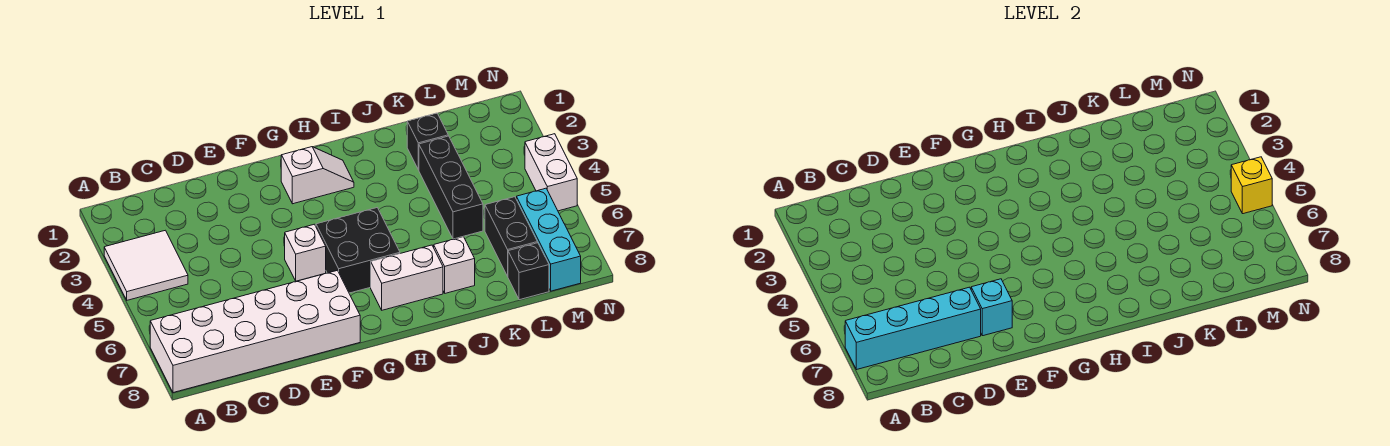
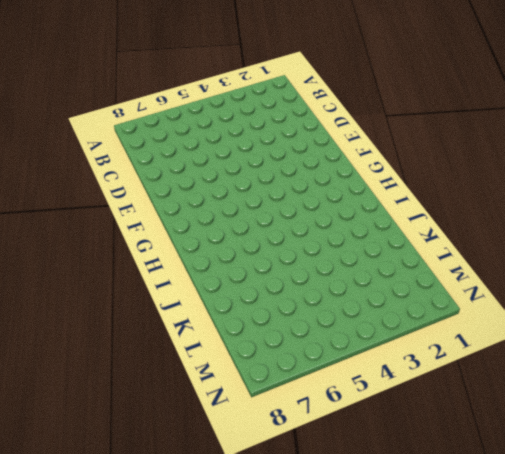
none -> white tile A3:B4 level 1
none -> white brick A7:F8 level 1
none -> white brick F5 level 1

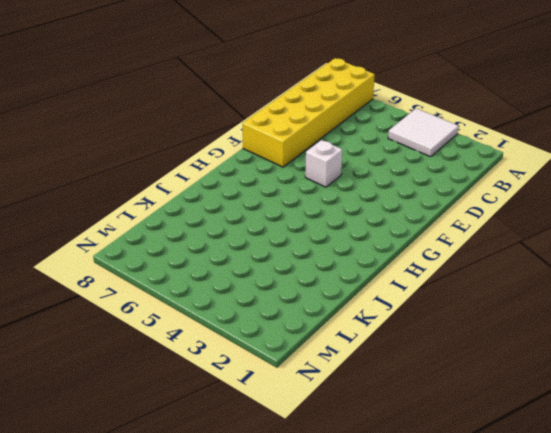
yellow brick A7:F8 level 1 -> white brick A7:F8 level 1
none -> white slope G2:H2 level 1 top G
none -> black brick G5:H6 level 1
none -> white brick H7:I7 level 1

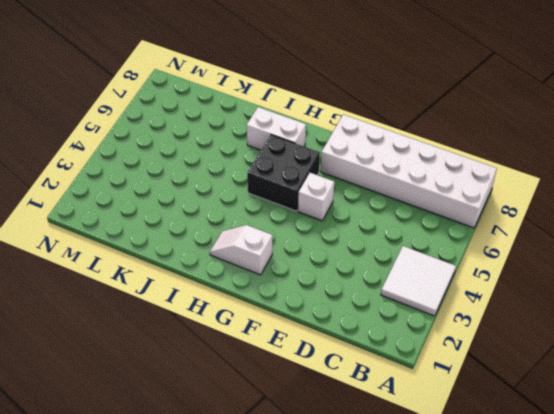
none -> white brick J7 level 1
none -> black brick K2 level 1
none -> black brick K3:K5 level 1

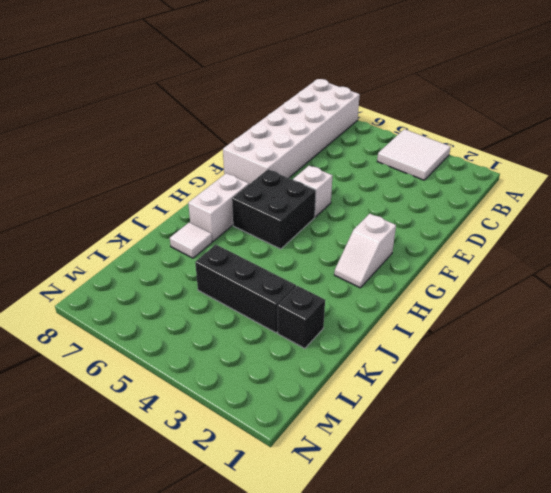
white tile J7 level 1 -> white brick J7 level 1
none -> black brick L6:L7 level 1
none -> black brick L8 level 1
none -> cyan brick M6:M8 level 1

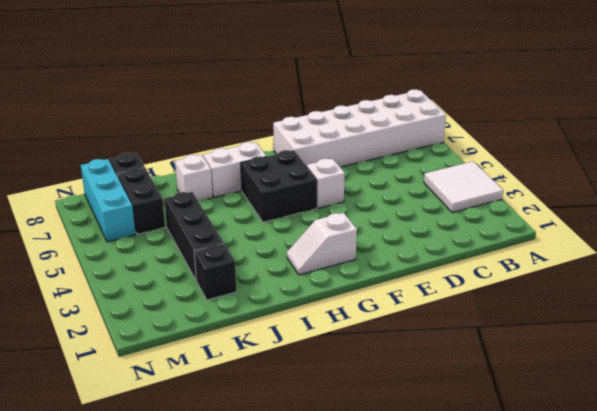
none -> white brick N4:N5 level 1
none -> cyan brick A7:D7 level 2
none -> cyan brick E7 level 2

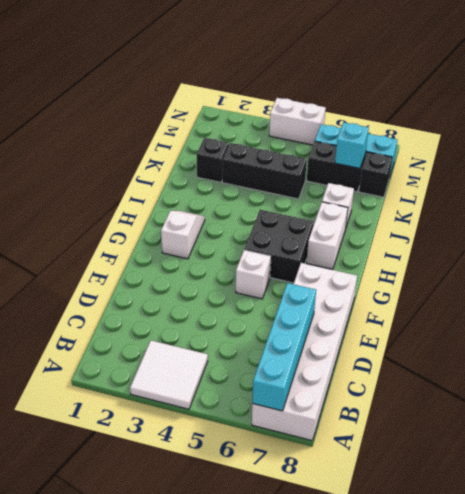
cyan brick L7 level 2 -> cyan brick E7 level 2
none -> yellow brick N5 level 2

